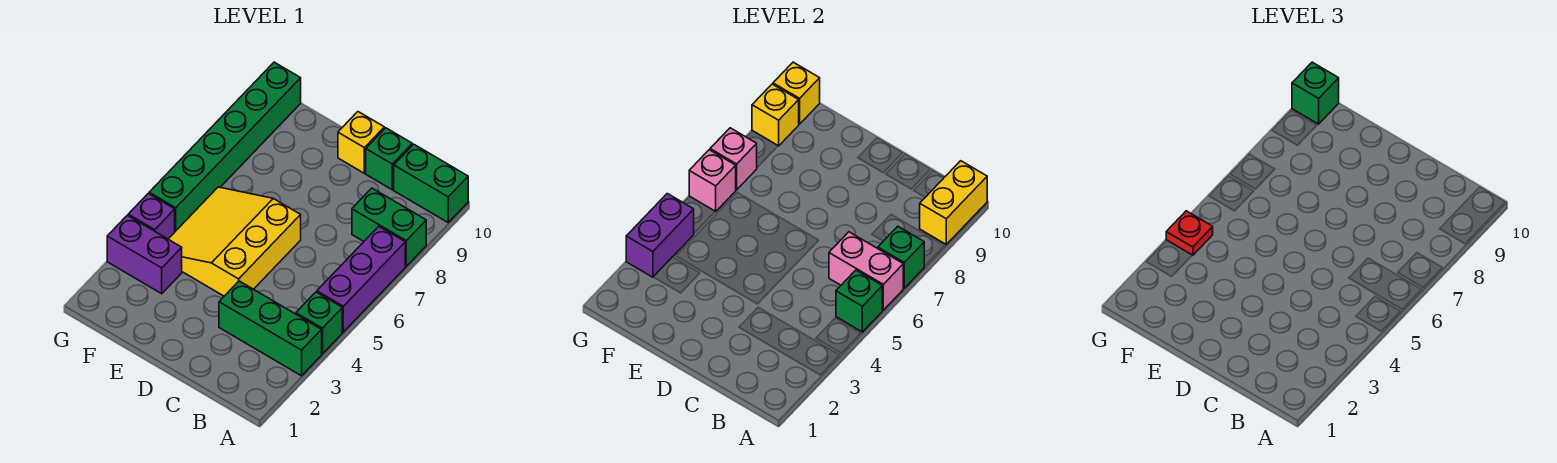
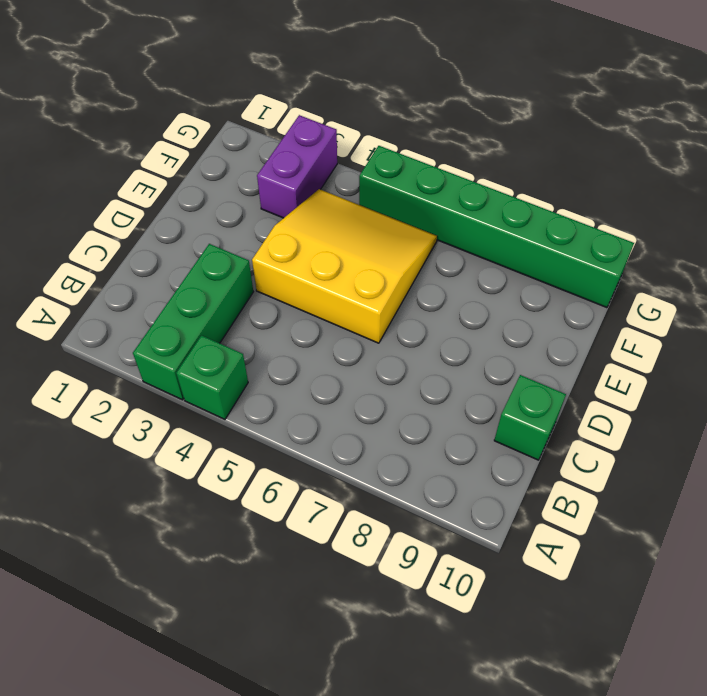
none -> purple brick A5:A7 level 1
none -> green brick A8:B8 level 1
none -> green brick A10:B10 level 1

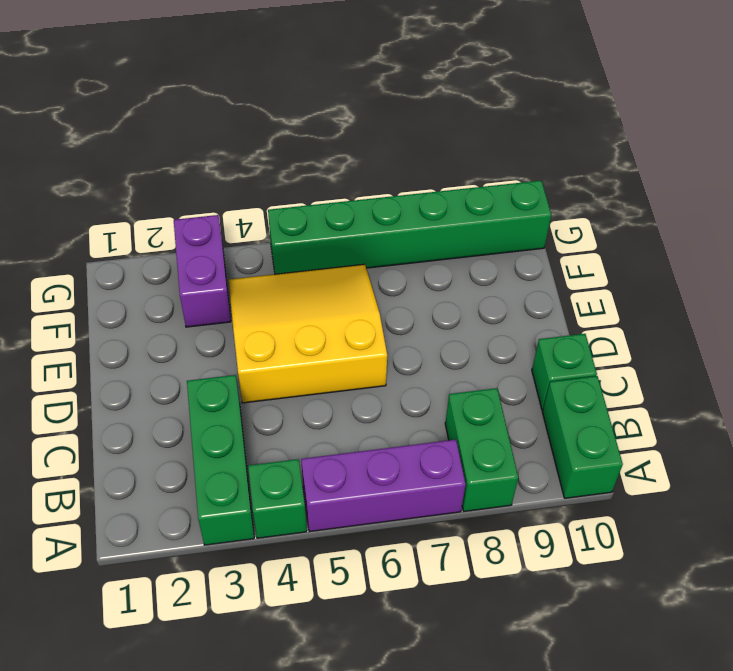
none -> yellow brick D10 level 1
none -> purple brick G4 level 1
none -> green brick A5 level 2

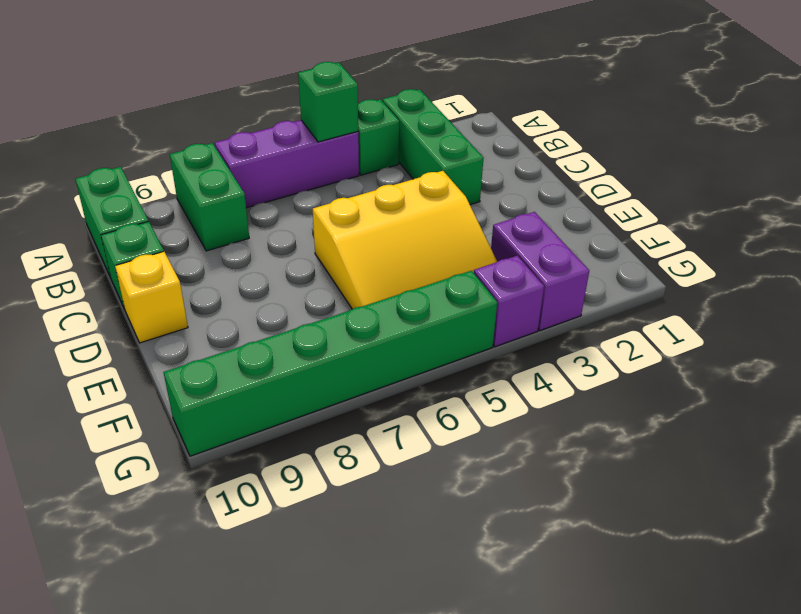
none -> pink brick A6:B6 level 2
none -> green brick A7 level 2
none -> yellow brick A9:A10 level 2

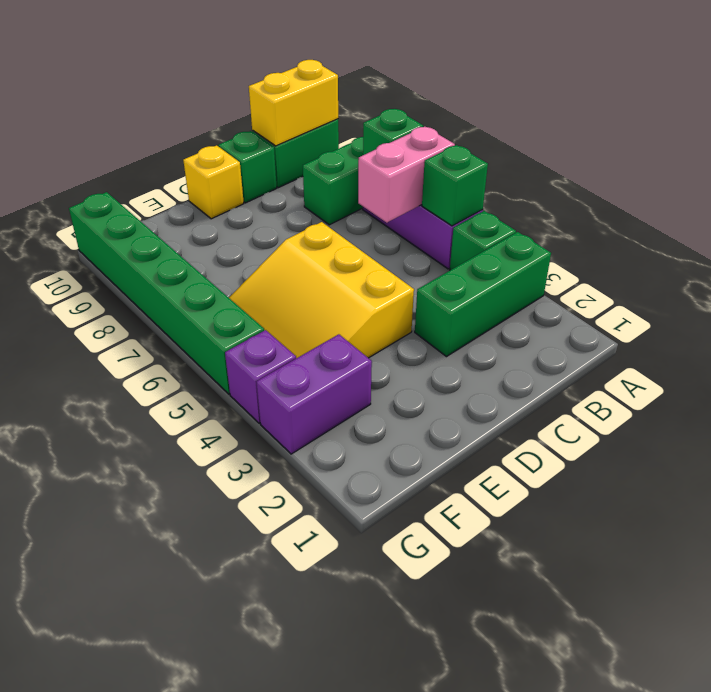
yellow brick A10:B10 level 2 -> yellow brick A9:A10 level 2
none -> purple brick G3:G4 level 2
none -> pink brick G6 level 2
none -> pink brick G7 level 2

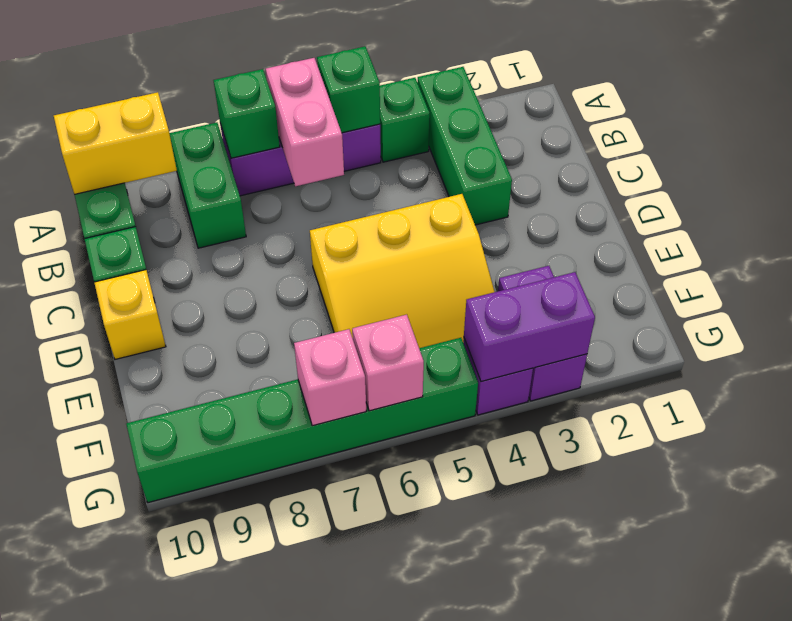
none -> yellow brick G9 level 2
none -> yellow brick G10 level 2
none -> red plate G4 level 3

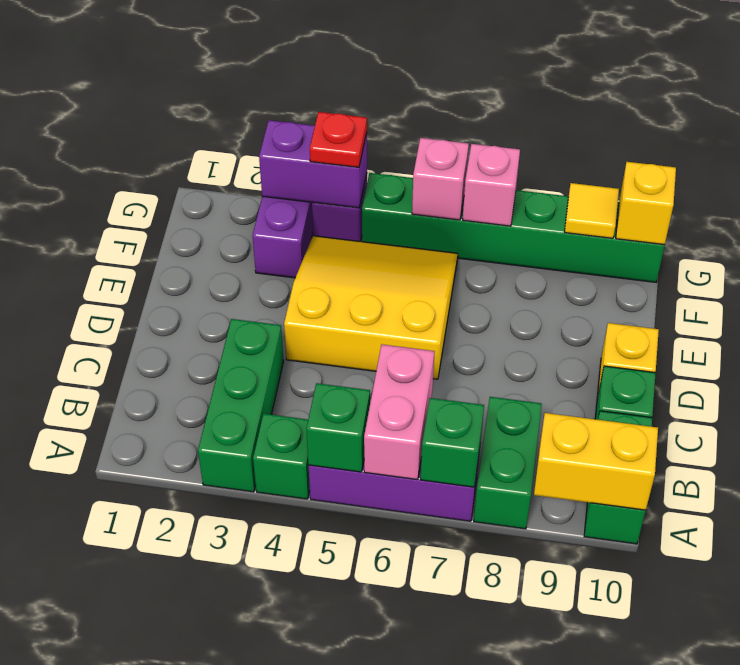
yellow tile G9 level 2 -> yellow brick G9 level 2
none -> green brick G10 level 3

